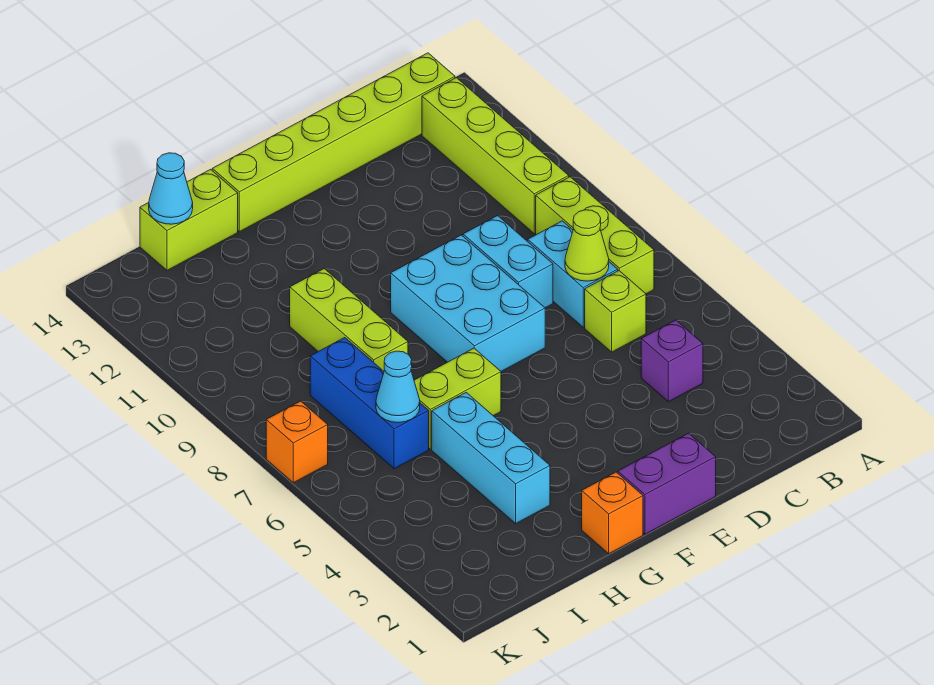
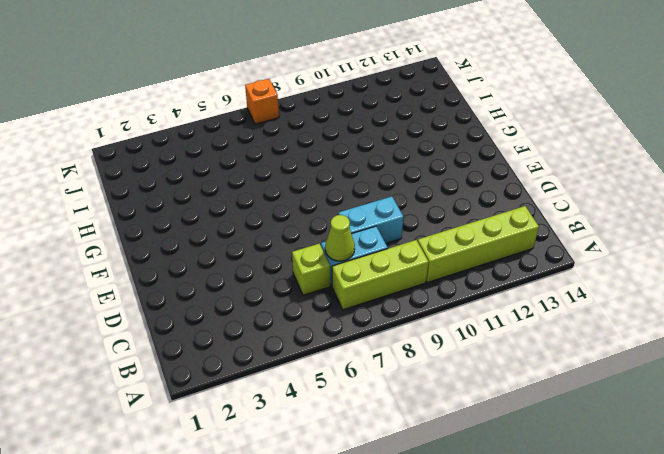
none -> lime brick B14:G14 level 1
none -> purple brick C4 level 1
none -> purple brick E1:F1 level 1

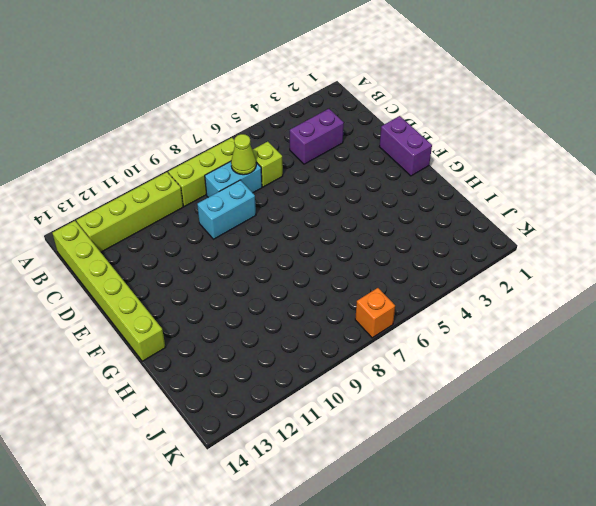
purple brick C3:C4 level 1 -> purple brick C4 level 1
none -> cyan brick E7:F9 level 1
none -> orange brick G1 level 1
none -> lime brick G6:H6 level 1

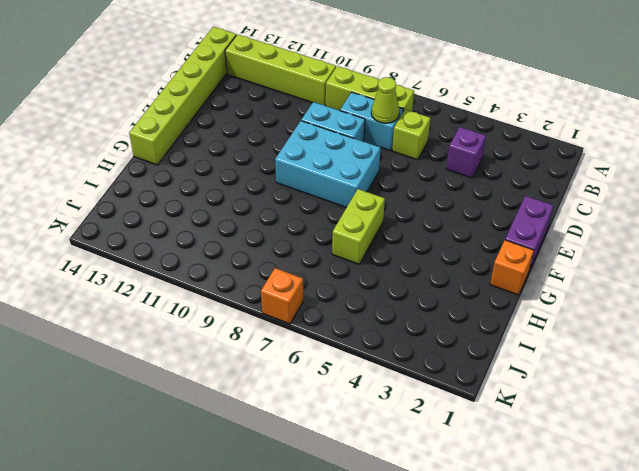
none -> cyan brick H3:H5 level 1
none -> lime brick H8:H10 level 1
none -> lime brick H14:I14 level 1

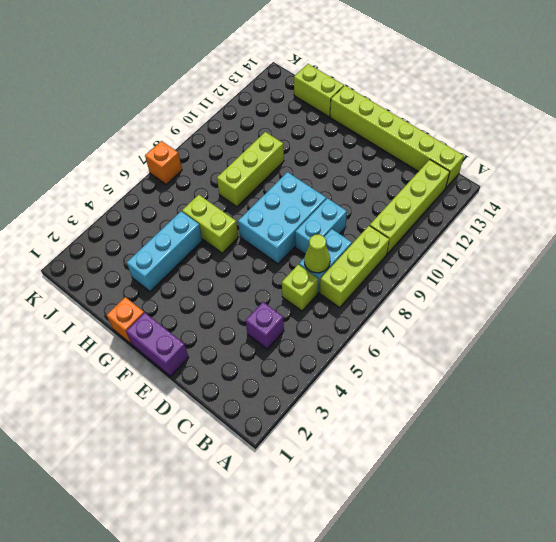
none -> blue brick I6:I8 level 1
none -> cyan cone I6 level 2
none -> cyan cone I14 level 2

